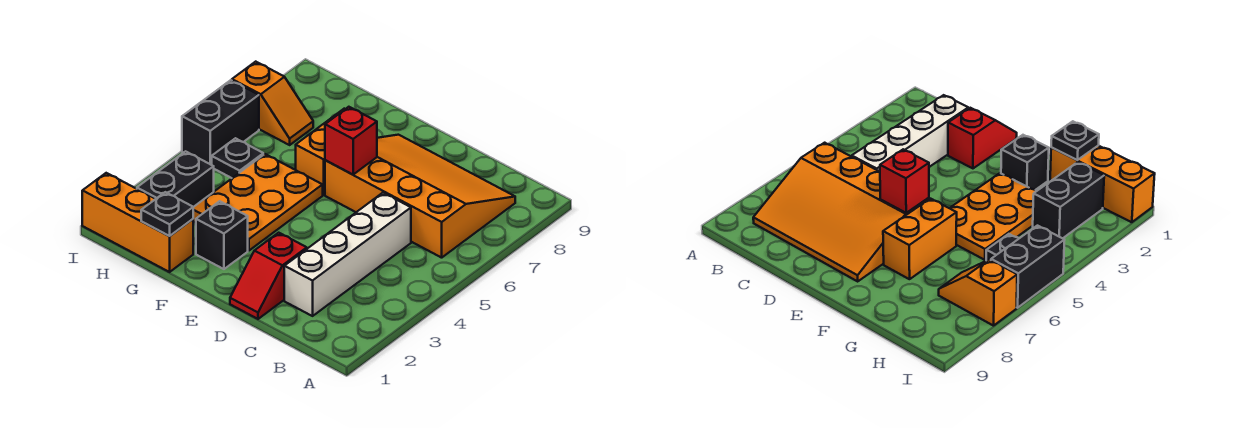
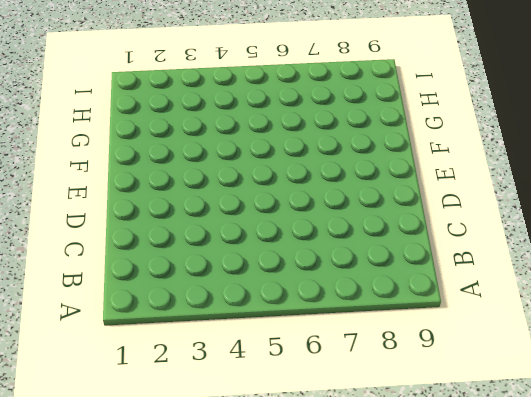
none -> orange slope B6:E8 level 1 top 6
none -> white brick C2:C5 level 1
none -> red slope D1:D2 level 1 top 2

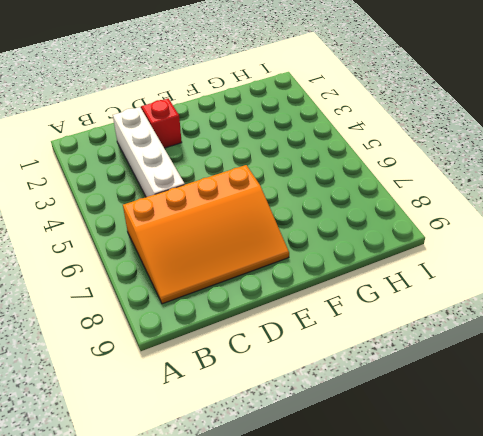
none -> black brick F2 level 1
none -> orange plate F3:G5 level 1
none -> orange brick F6:F7 level 1

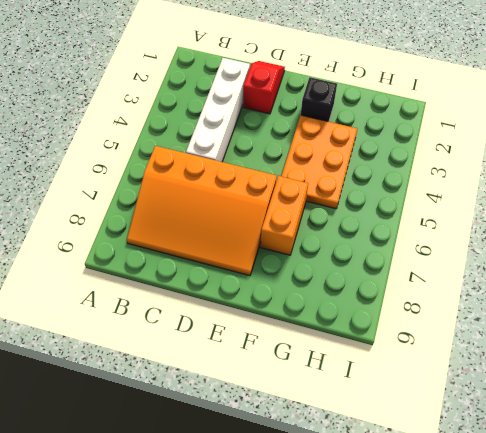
none -> orange brick G1:I1 level 1
none -> black brick H2:H3 level 1
none -> black plate H5 level 1

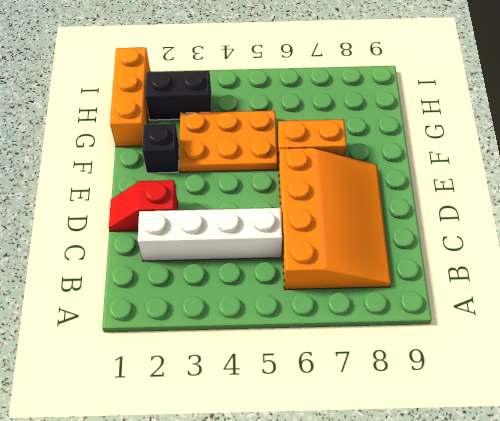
none -> black plate H5 level 1
none -> orange slope H7:I7 level 1 top I
none -> black brick I5:I6 level 1

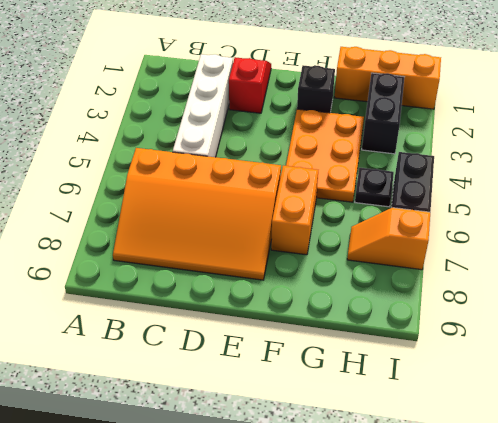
none -> red brick E6 level 2
none -> black plate G1 level 2

